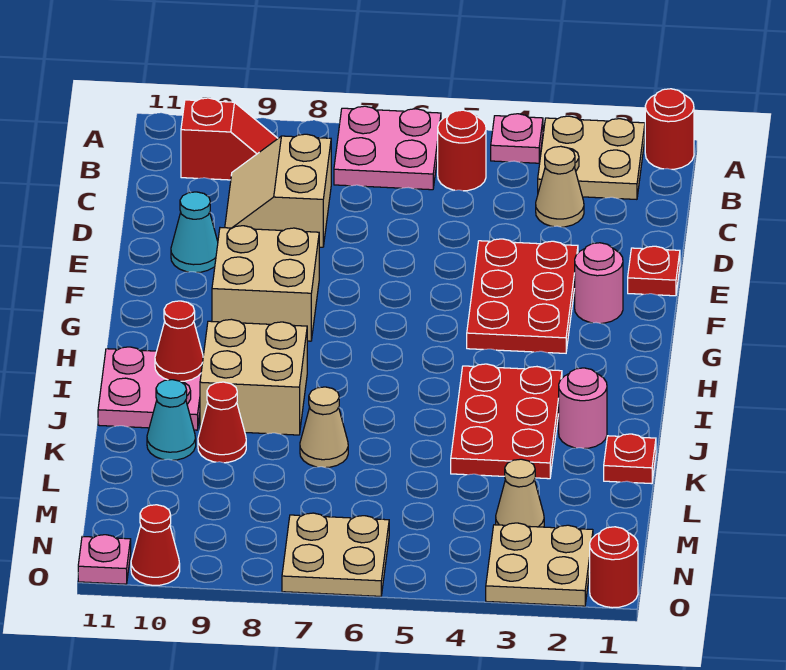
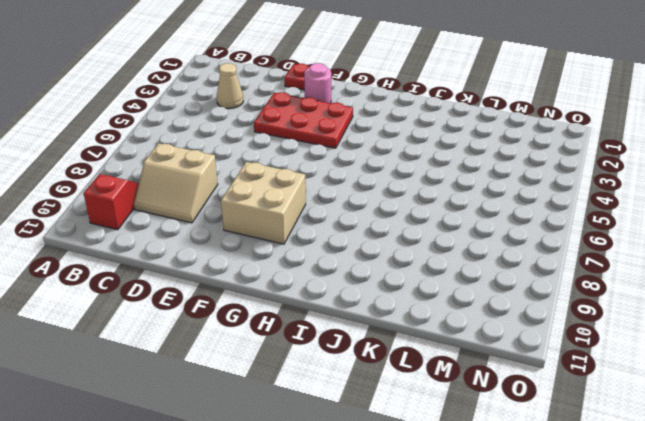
none -> red round brick A1 level 1
none -> tan plate A2:B3 level 1
none -> pink plate A4 level 1

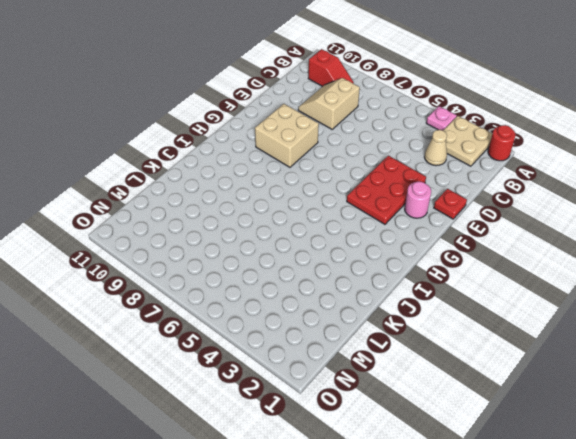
none -> pink plate A6:B7 level 1
none -> red round brick B5 level 1
none -> cyan cone E10 level 1

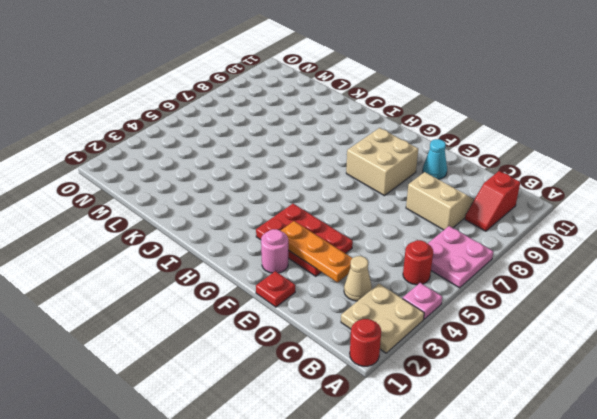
orange plate D3:F3 level 2 -> none
none -> red plate I3:K4 level 1
none -> tan brick I8:J9 level 1
none -> pink plate I10:J11 level 1

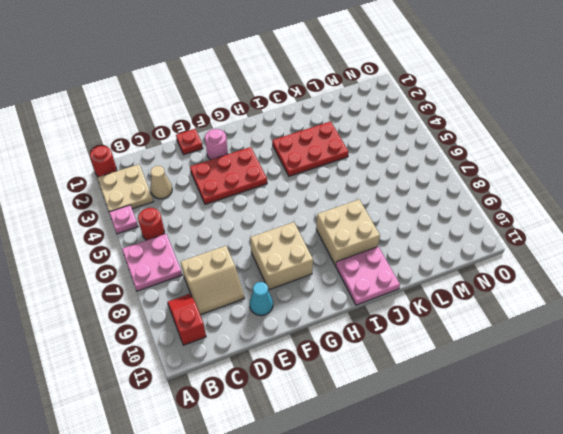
none -> pink round brick J2 level 1
none -> red plate K1 level 1
none -> tan cone K7 level 1

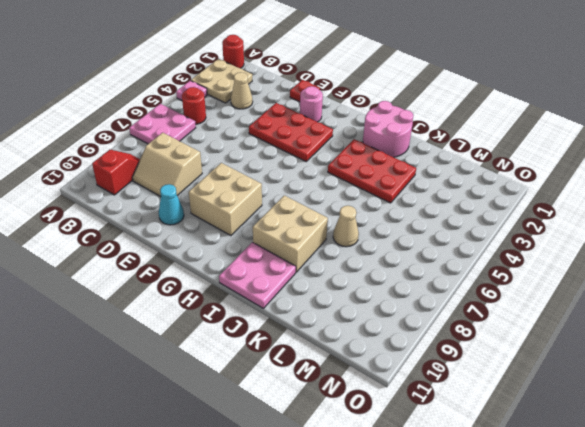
pink round brick I1:J2 level 1 -> pink round brick J2 level 1
none -> red plate K1 level 1
none -> red cone K9 level 1
none -> cyan cone K10 level 1

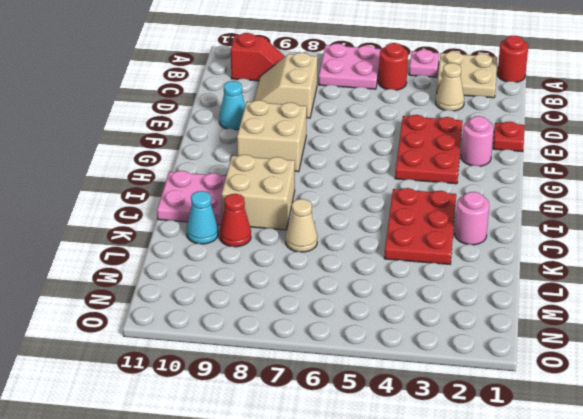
none -> red plate K1 level 1
none -> tan cone M3 level 1
none -> tan plate N2:O3 level 1

